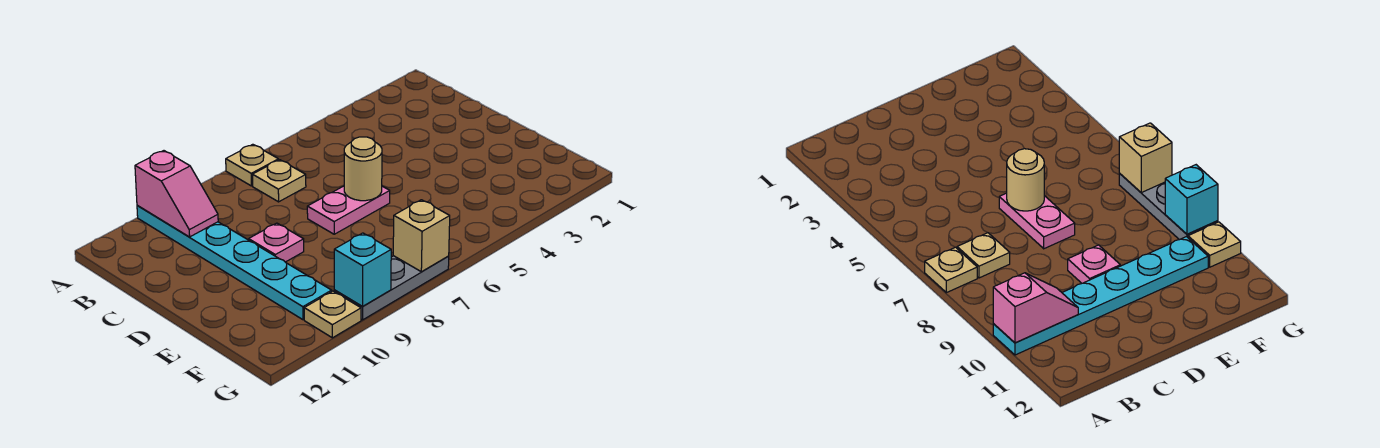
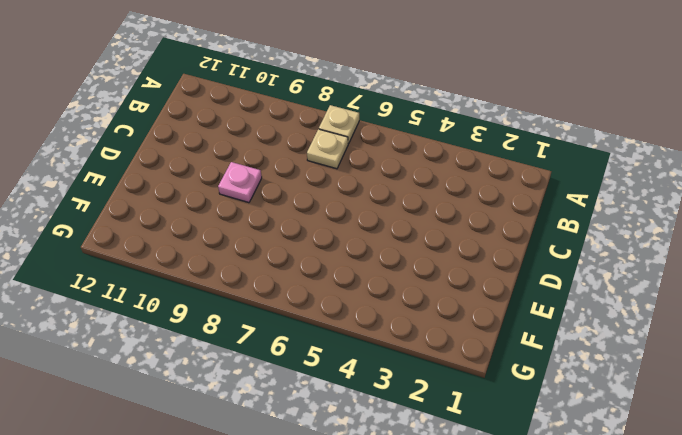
none -> cyan plate A10:F10 level 1
none -> pink plate D6:D7 level 1

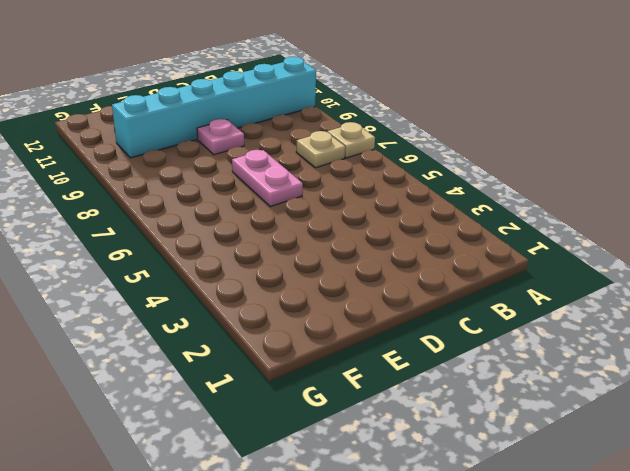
cyan brick A10:F10 level 1 -> cyan plate A10:F10 level 1
none -> grey plate G7:G9 level 1
none -> tan plate G10 level 1

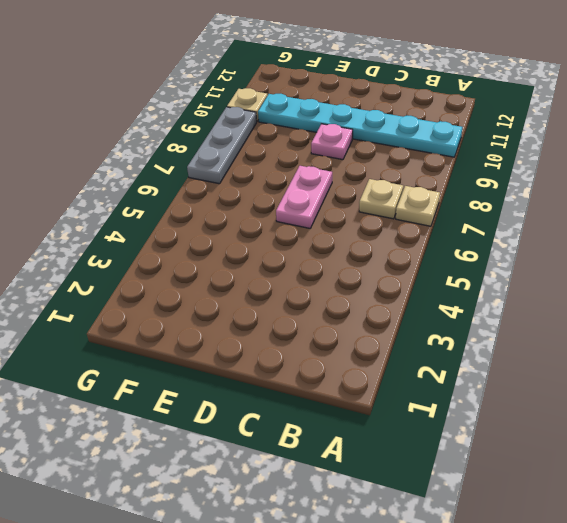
none -> pink slope A10:B10 level 2 top A
none -> tan round brick D6 level 2

